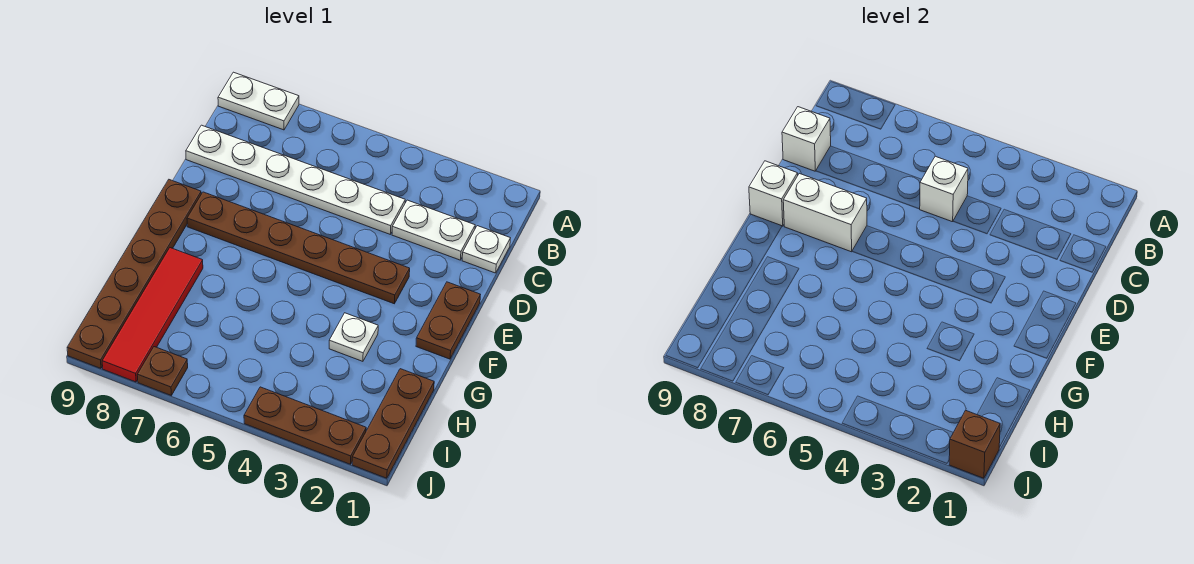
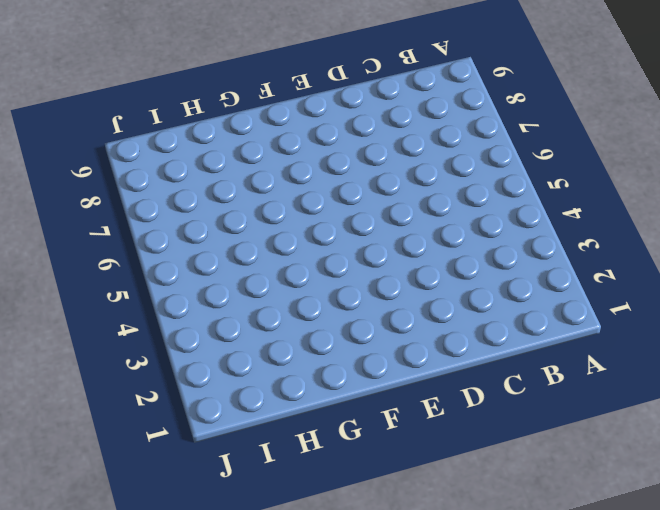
none -> white plate A8:A9 level 1
none -> white plate C1 level 1
none -> white plate C2:C3 level 1

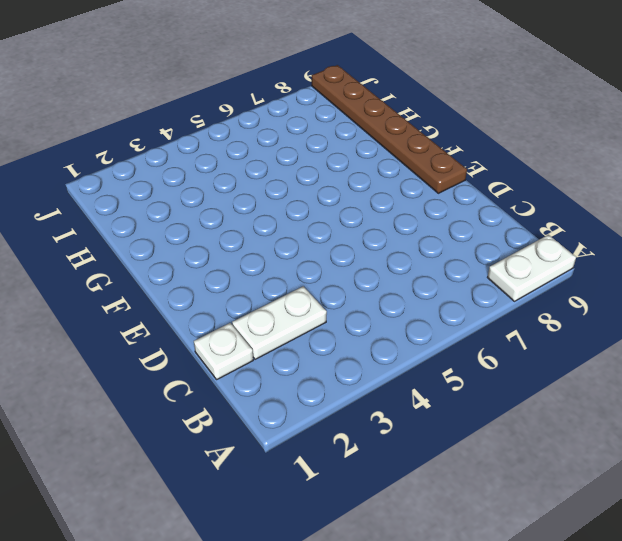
none -> white plate C4:C9 level 1
none -> brown plate E1:F1 level 1
none -> brown plate E3:E8 level 1

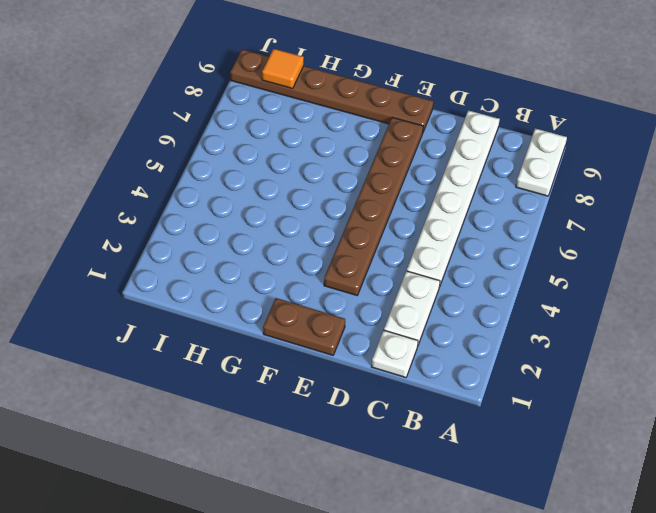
orange tile I9 level 2 -> none
none -> white plate G3 level 1
none -> red tile G8:J8 level 1
none -> brown plate H1:J1 level 1

